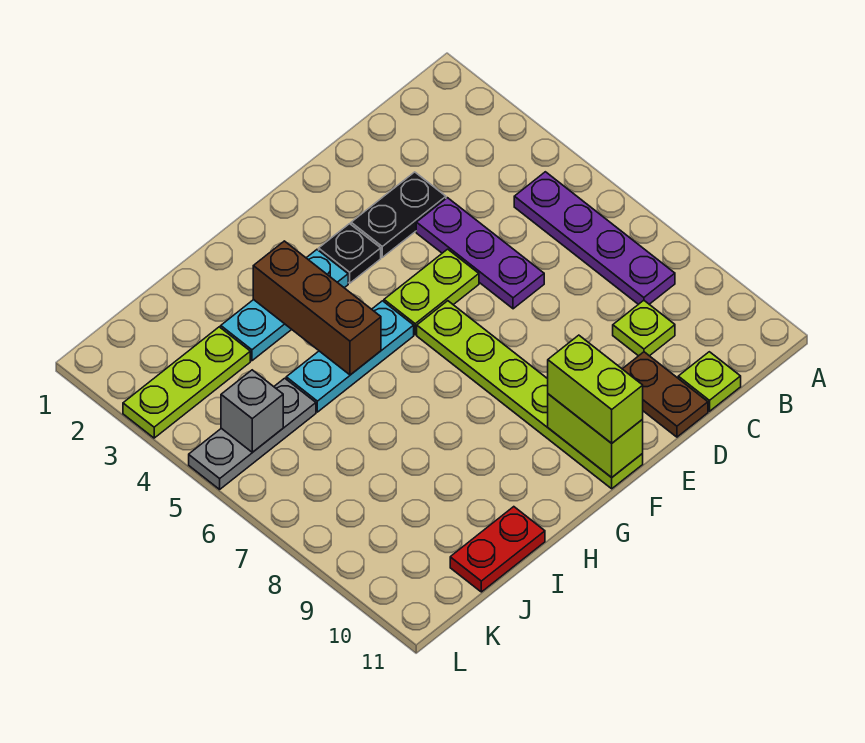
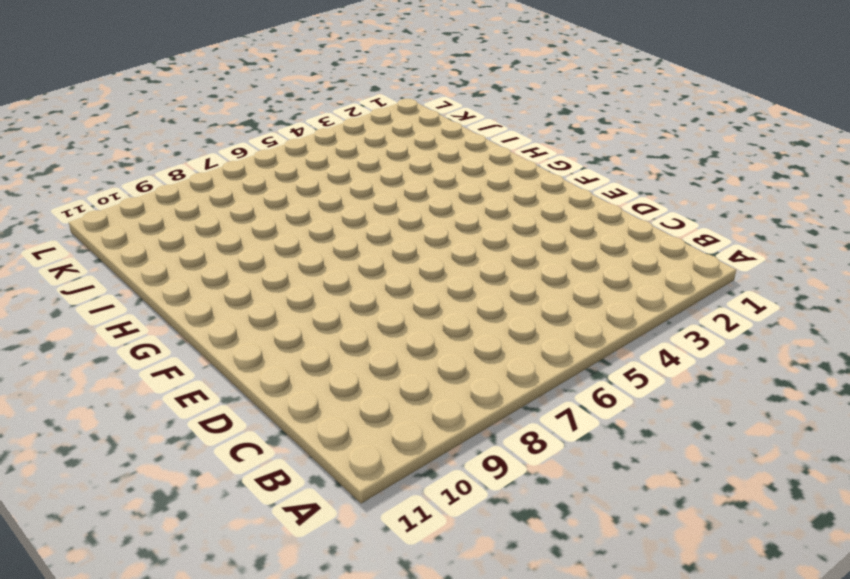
none -> purple plate B5:B8 level 1
none -> lime plate C9 level 1
none -> lime plate C11 level 1

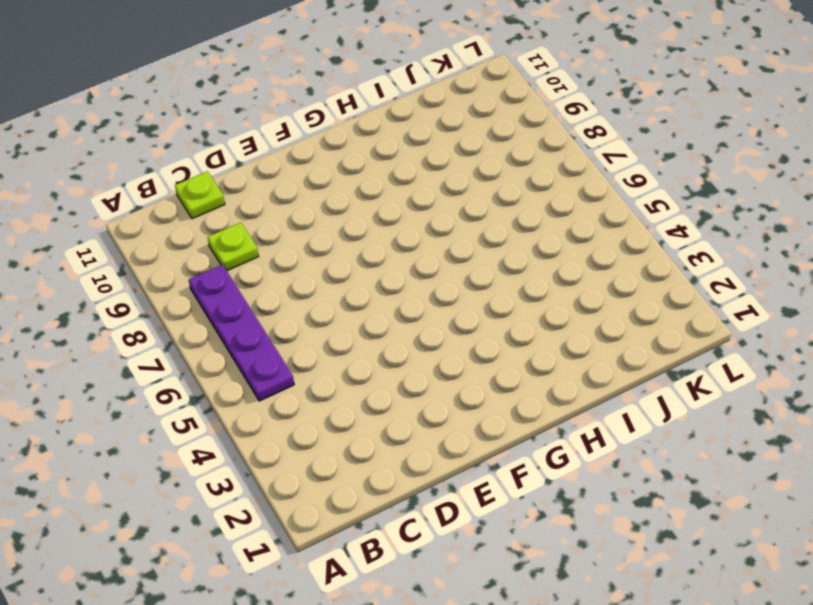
none -> black plate D3:E3 level 1
none -> purple plate D4:D6 level 1
none -> brown plate D10:D11 level 1

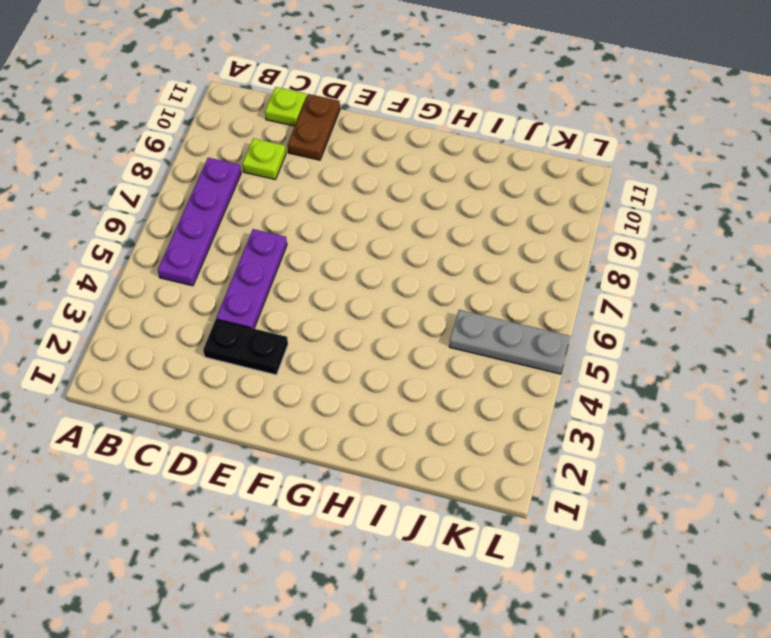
none -> lime plate E5:F5 level 1
none -> black plate F3 level 1
none -> lime plate F6:F11 level 1

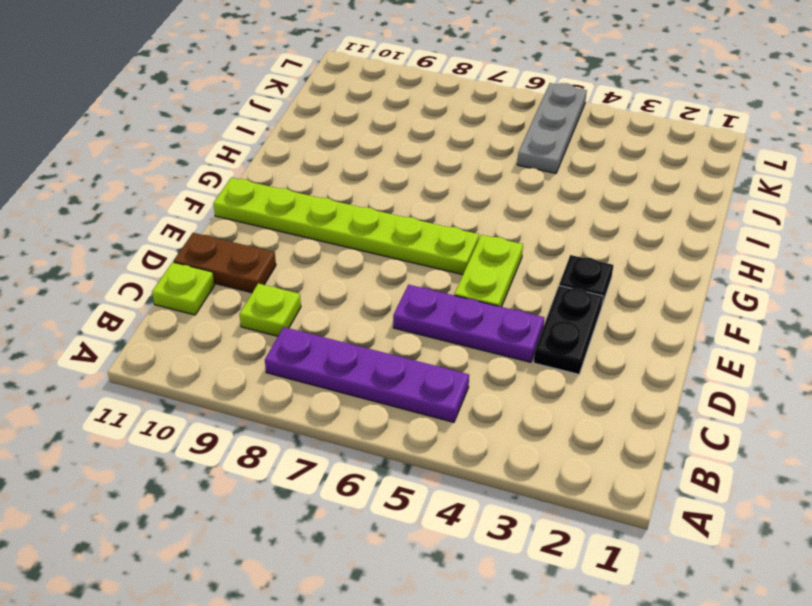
none -> cyan plate G3:I3 level 1
none -> cyan plate G5:I5 level 1
none -> red plate I11:J11 level 1

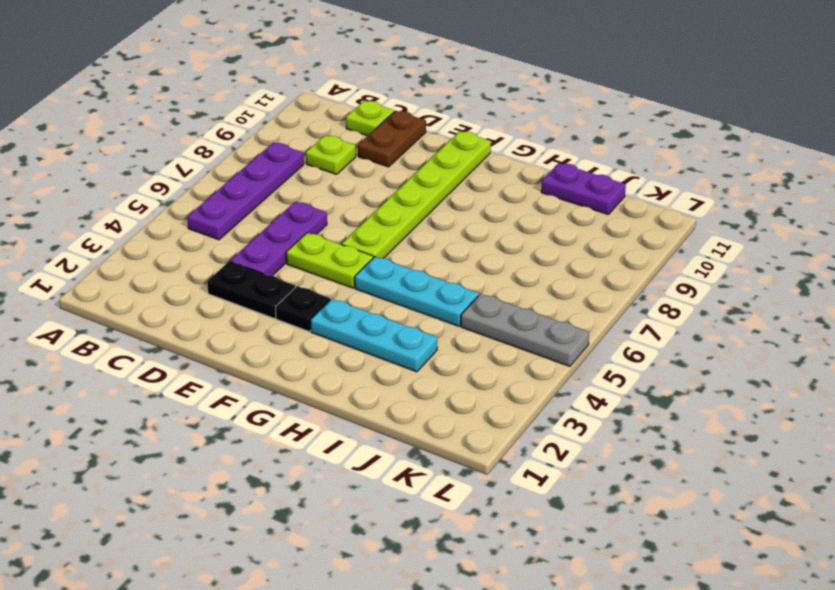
purple plate I11:J11 level 1 -> red plate I11:J11 level 1
none -> lime plate J3:L3 level 1
none -> lime brick F10:F11 level 2
none -> brown brick H3:H5 level 2

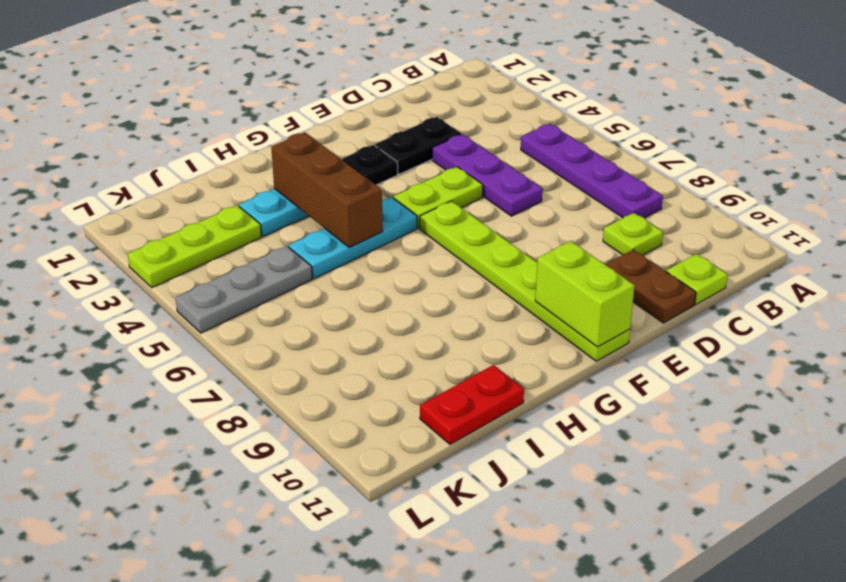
none -> grey brick K5 level 2
none -> lime brick F10:F11 level 3

